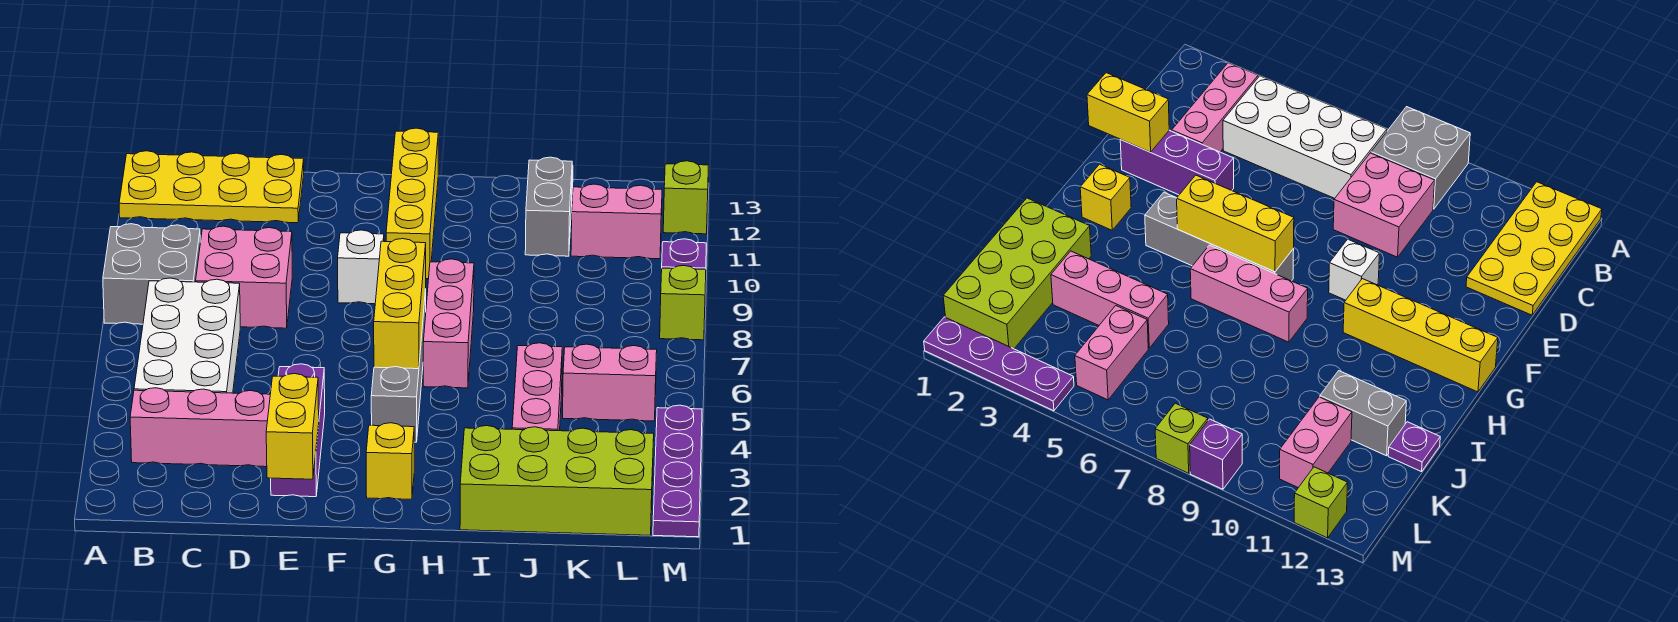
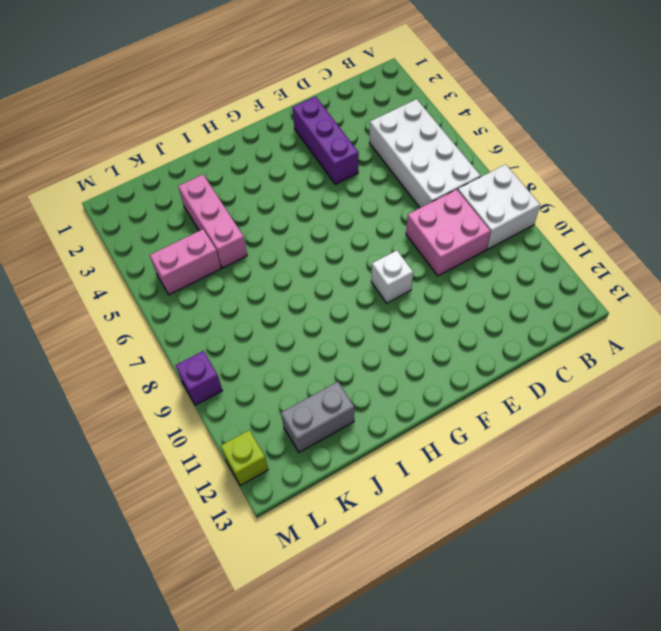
white brick A8:B9 level 1 -> grey brick A8:B9 level 1
grey brick J12:K12 level 1 -> grey brick J11:J12 level 1
none -> yellow plate A12:D13 level 1
none -> pink brick B3:D3 level 1
none -> yellow brick G2 level 1

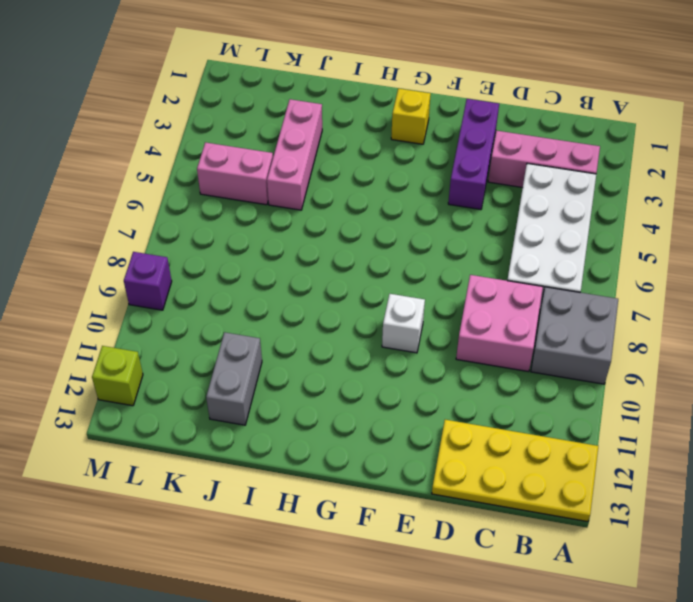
none -> grey brick G4:G7 level 1
none -> yellow brick G10:G13 level 1
none -> pink brick H6:H8 level 1

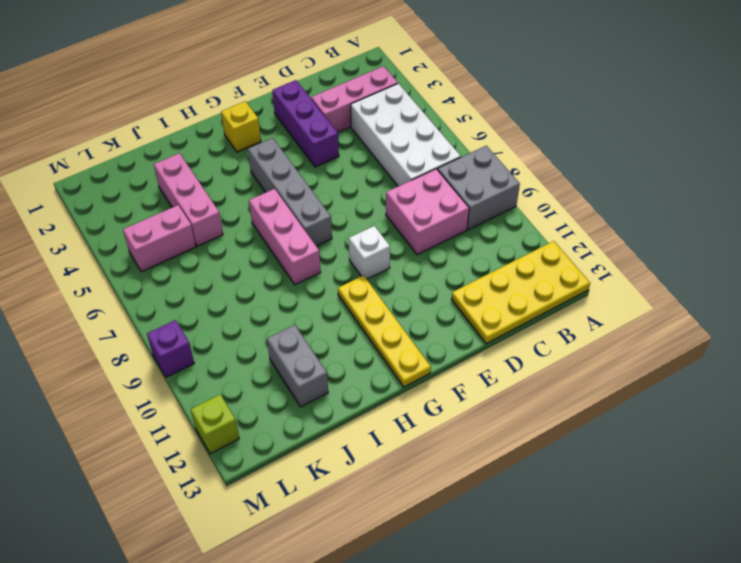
yellow plate G10:G13 level 1 -> yellow brick G10:G13 level 1
none -> lime brick I1:L2 level 1
none -> purple plate J13 level 1
none -> pink brick K11:L11 level 1

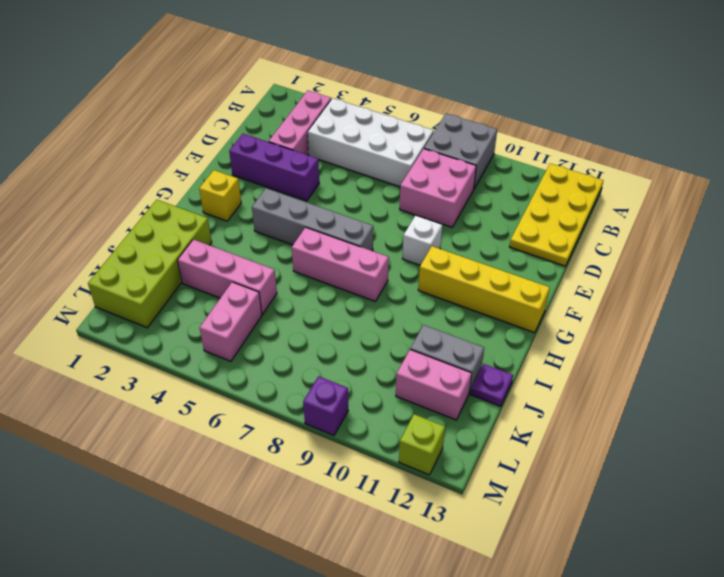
pink brick K11:K12 level 1 -> pink brick K11:L11 level 1
none -> purple plate M1:M4 level 1
none -> lime brick M8 level 1
none -> yellow brick E1:E2 level 2

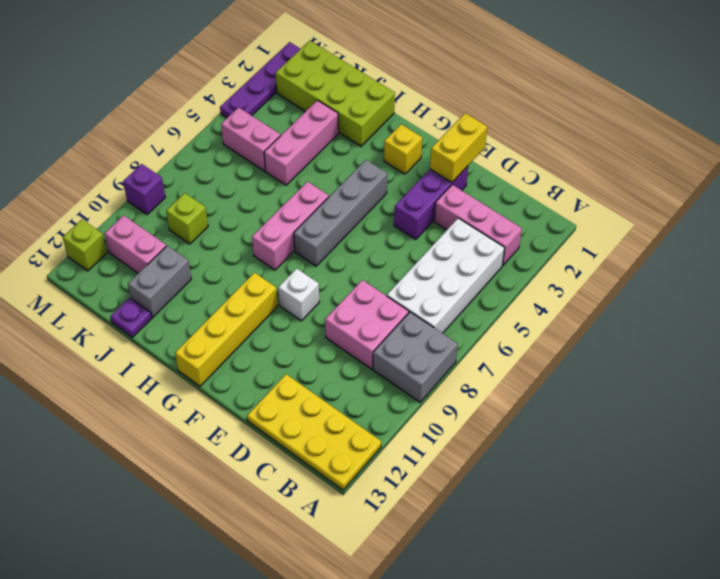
lime brick K9 level 1 -> lime brick M8 level 1
none -> yellow brick G5:G7 level 2

